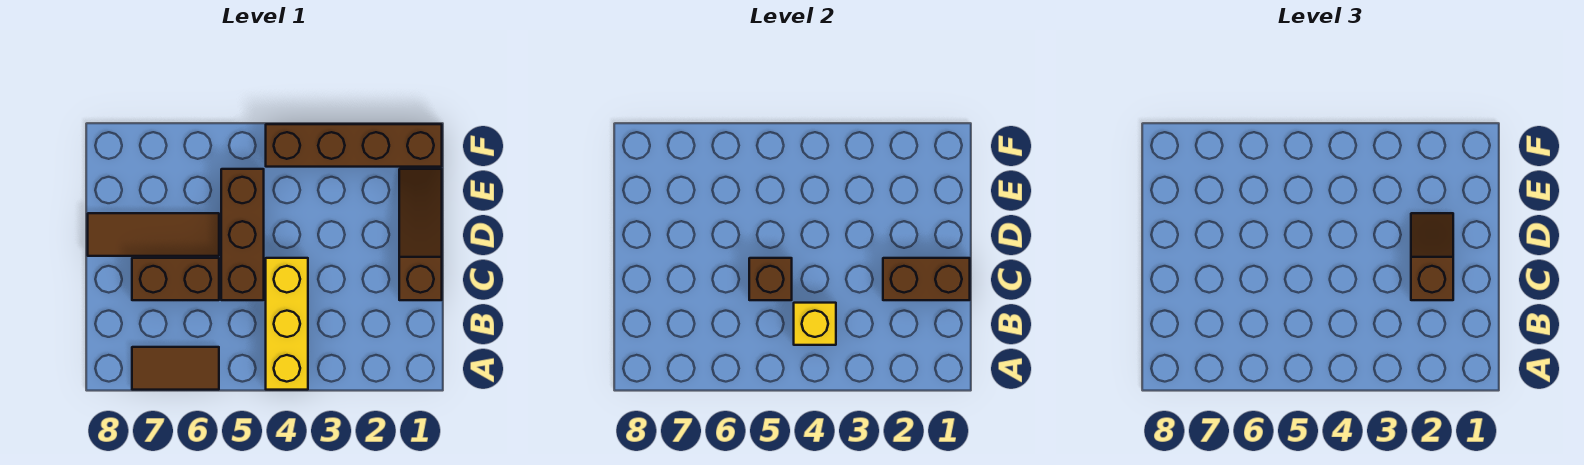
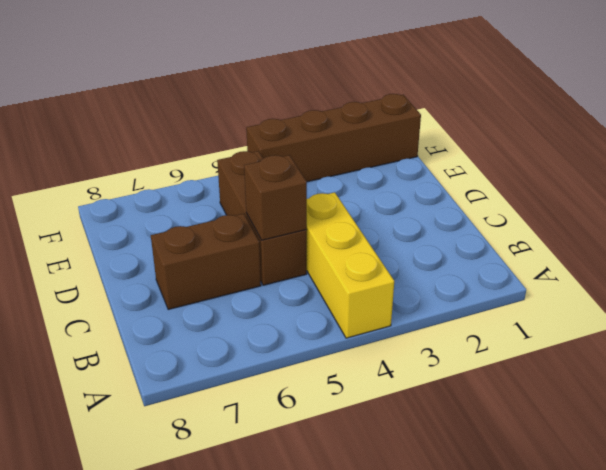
none -> brown tile A6:A7 level 1
none -> brown slope C1:E1 level 1 top C

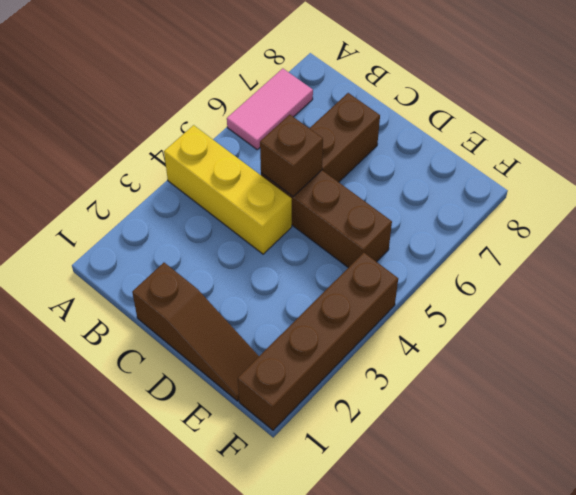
pink tile A6:A7 level 1 -> brown tile A6:A7 level 1
none -> brown tile D6:D8 level 1
none -> yellow brick B4 level 2

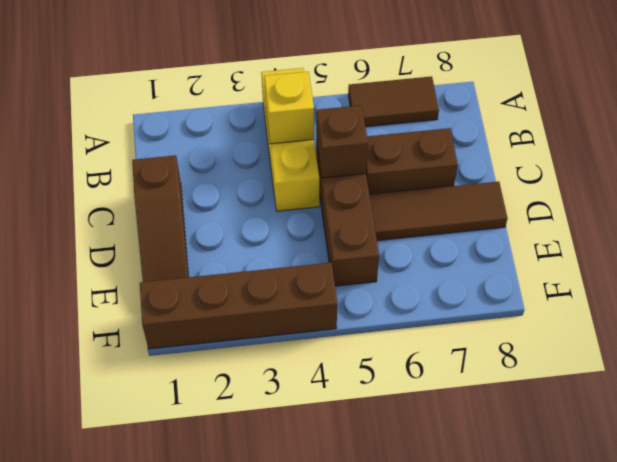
none -> brown brick C1:C2 level 2
none -> brown slope C2:D2 level 3 top C

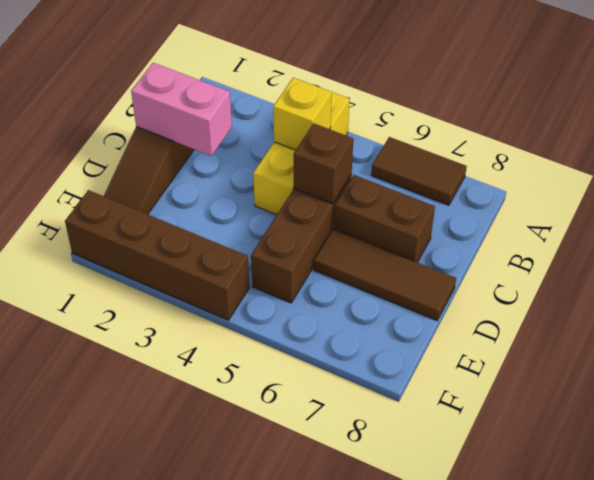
pink brick C1:C2 level 2 -> brown brick C1:C2 level 2
none -> brown slope C2:D2 level 3 top C

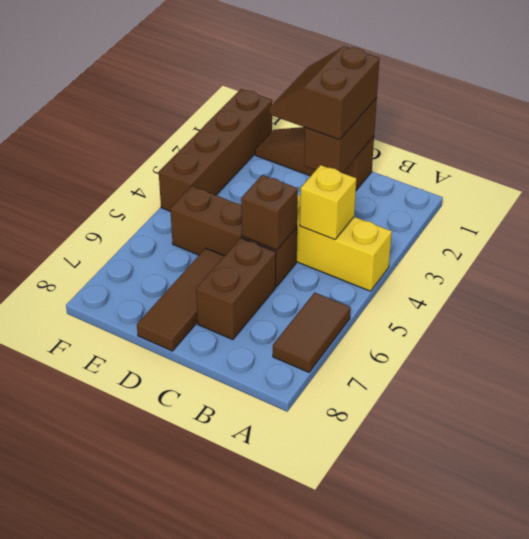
brown slope C1:D2 level 3 top C -> brown slope C2:D2 level 3 top C

